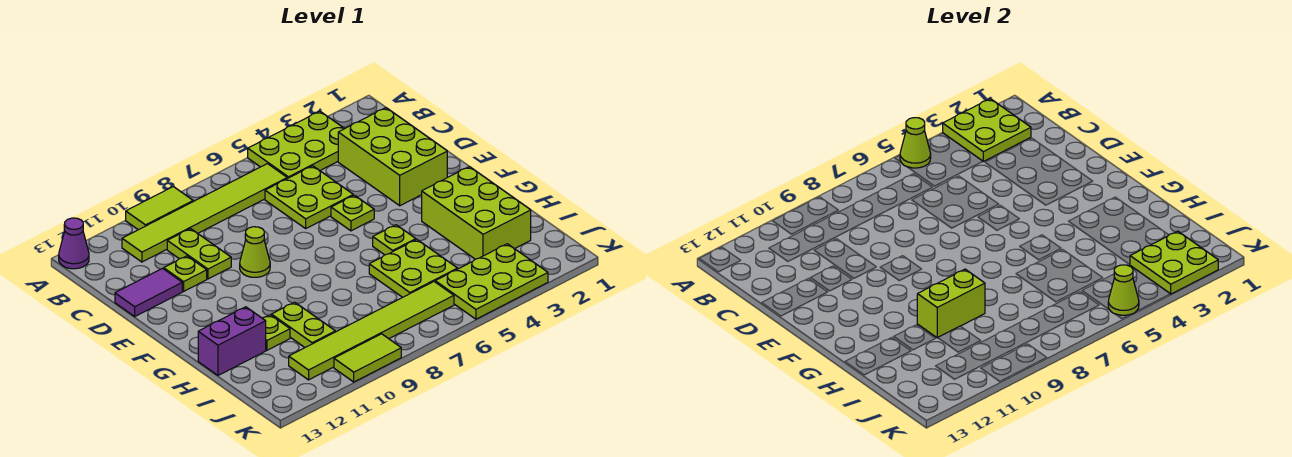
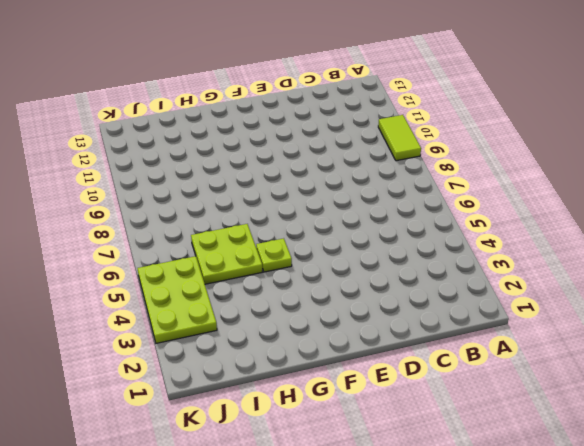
none -> lime plate A3:B5 level 1
none -> purple cone A13 level 1
none -> lime tile B6:B11 level 1

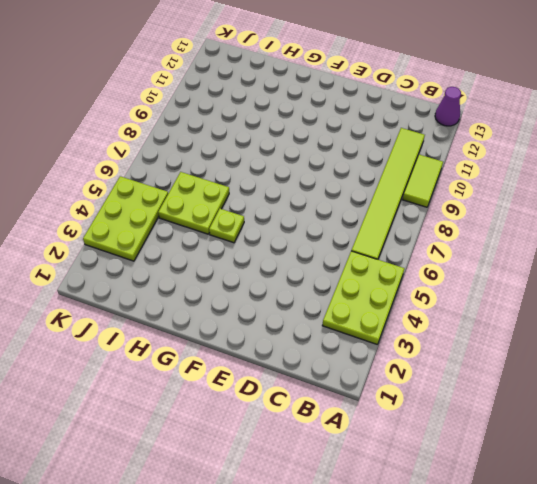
none -> lime brick C2:E3 level 1
none -> lime plate C5:D6 level 1
none -> lime plate C10:D10 level 1

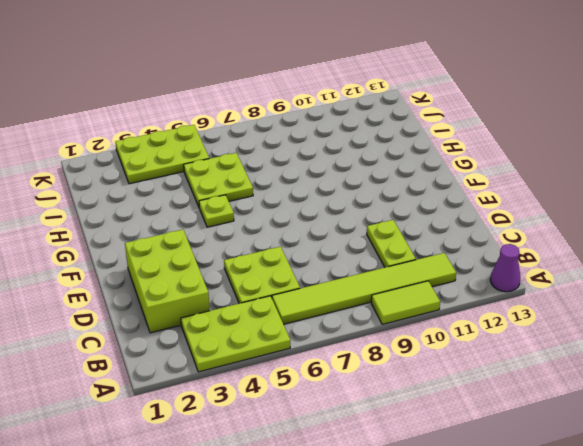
none -> lime plate D11 level 1
none -> purple tile D12:D13 level 1
none -> lime plate E5 level 1

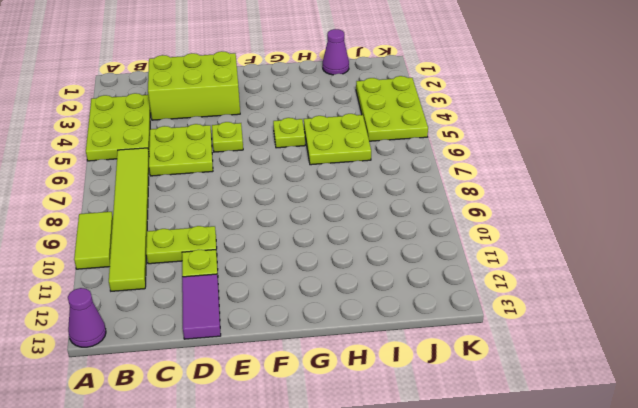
purple cone I1 level 1 -> none
none -> lime cone E9 level 1
none -> lime brick G2:I3 level 1
none -> lime plate H10:I10 level 1

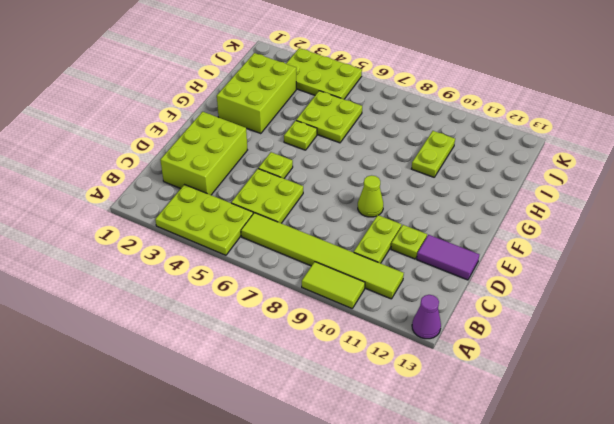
none -> lime plate H11 level 1
none -> purple brick H12:H13 level 1
none -> lime tile J6:J11 level 1

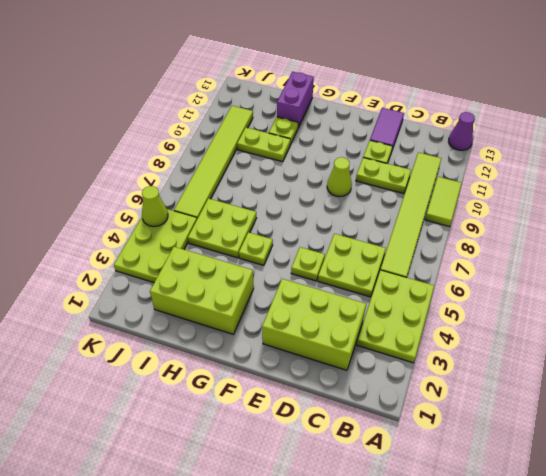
none -> lime tile K9:K10 level 1
none -> lime plate A2:B3 level 2
none -> lime cone A5 level 2

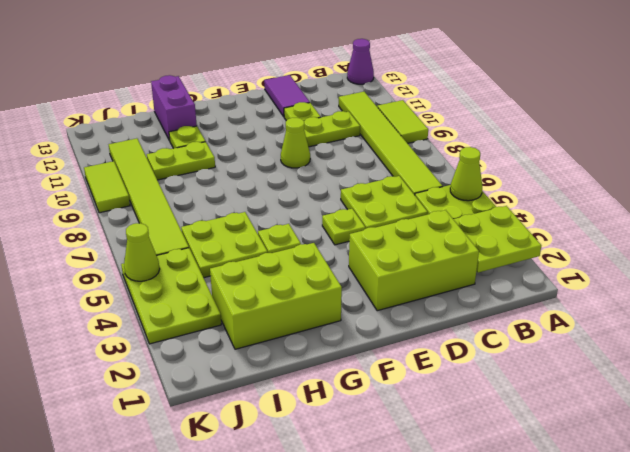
none -> lime brick H9:H10 level 2
none -> lime plate J2:K3 level 2

